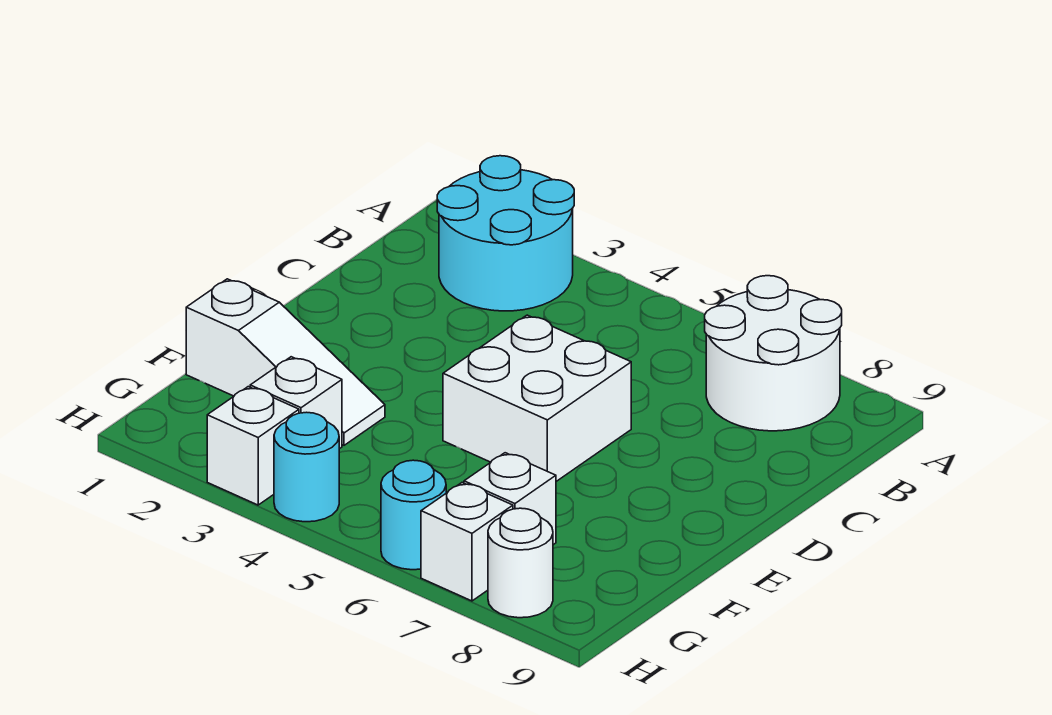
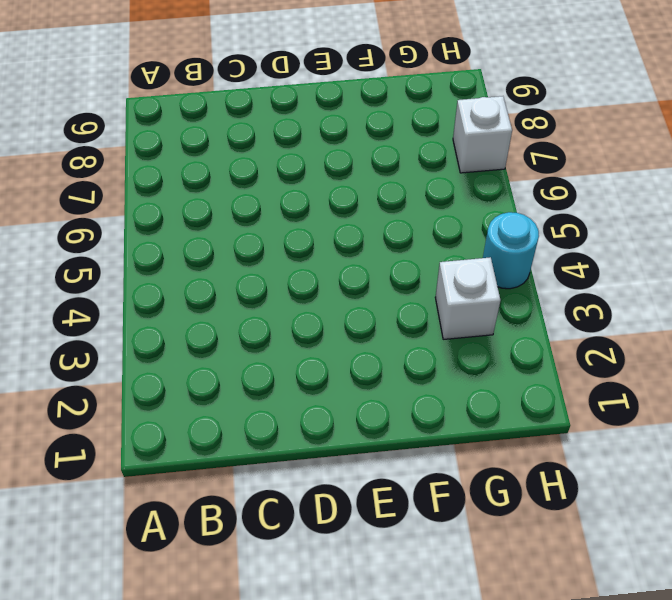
none -> cyan round brick A2:B3 level 1
none -> white round brick A7:B8 level 1

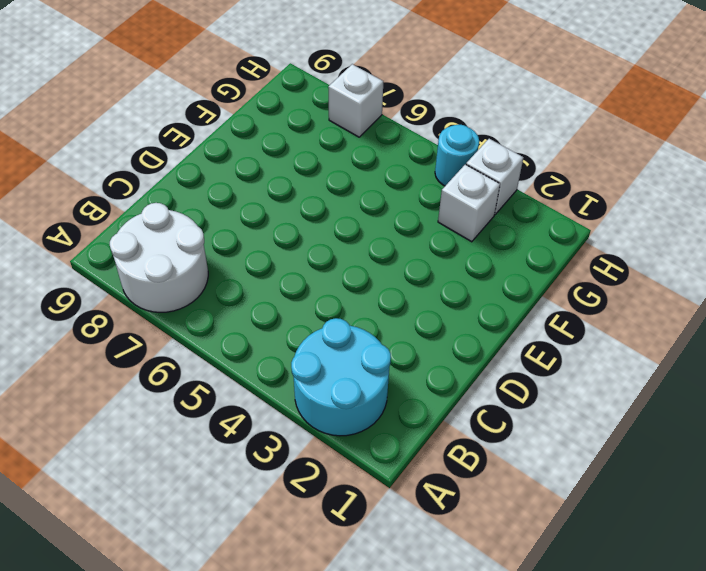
none -> white brick D5:E6 level 1
none -> white slope F1:F3 level 1 top 1

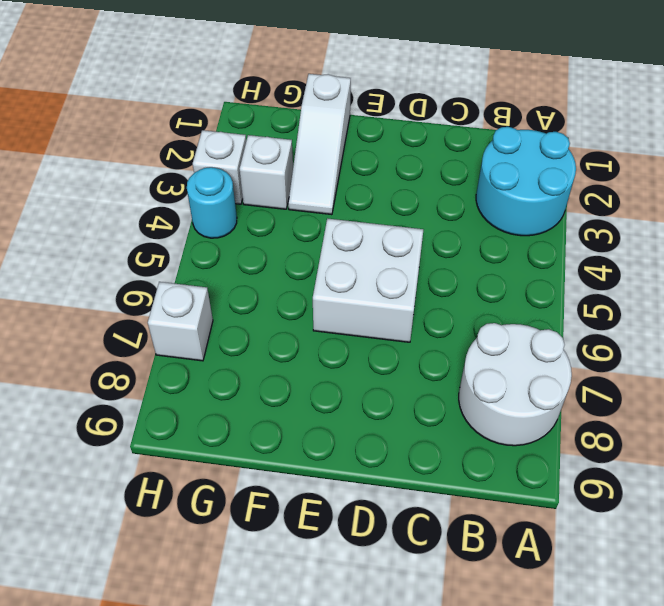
none -> white brick G7 level 1
none -> cyan round brick H6 level 1

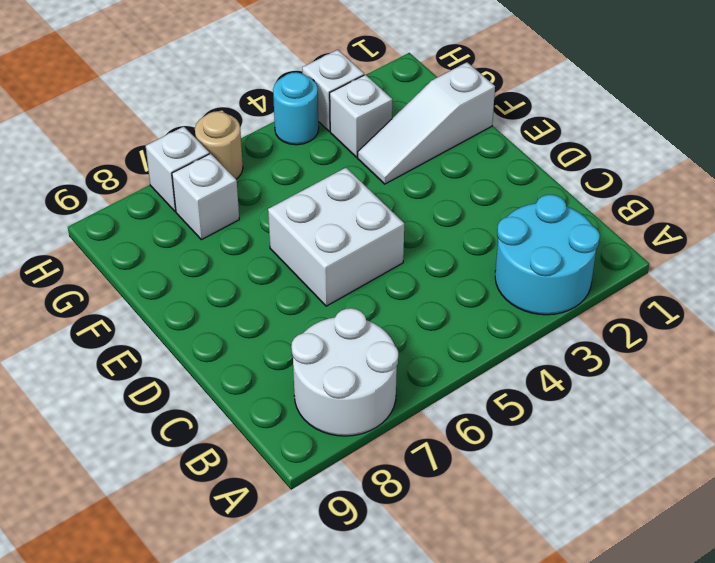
tan round brick H6 level 1 -> cyan round brick H6 level 1
none -> white round brick H8 level 1

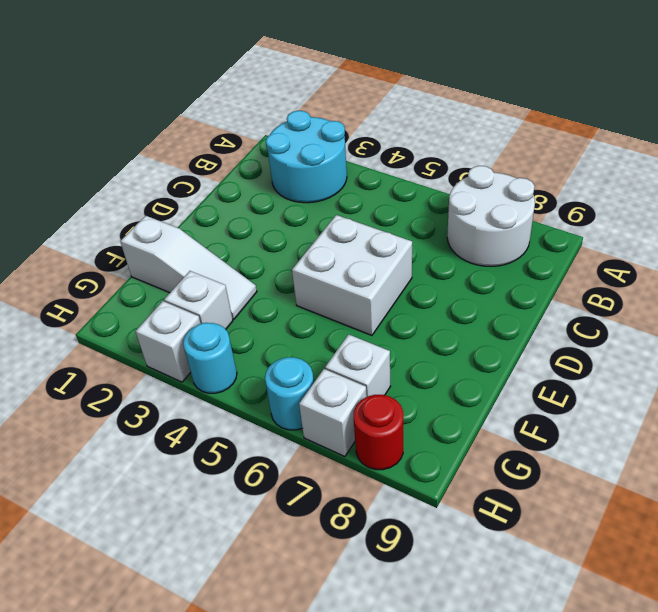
red round brick H8 level 1 -> white round brick H8 level 1

